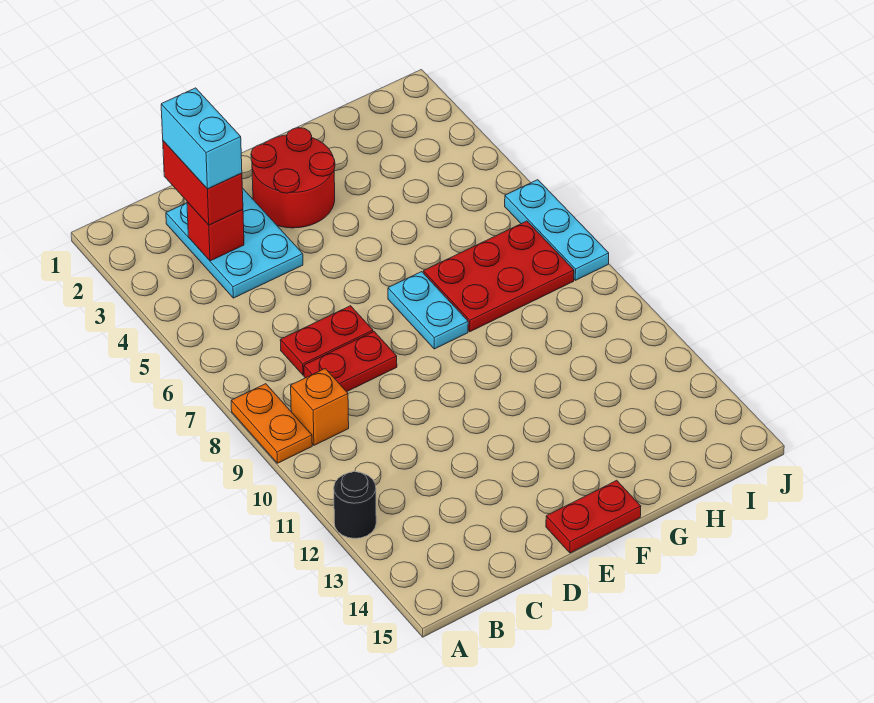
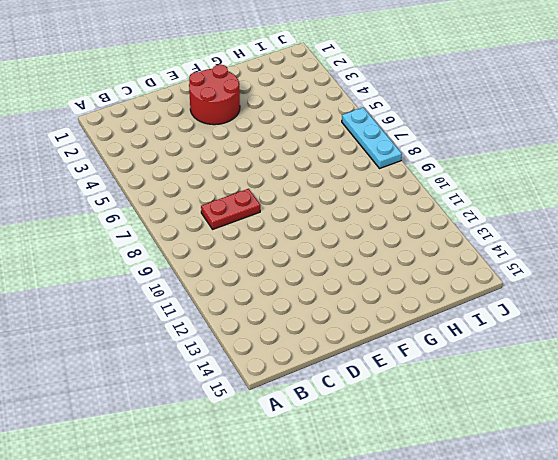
none -> orange plate A8:A9 level 1
none -> black round brick A12 level 1
none -> orange brick B9 level 1

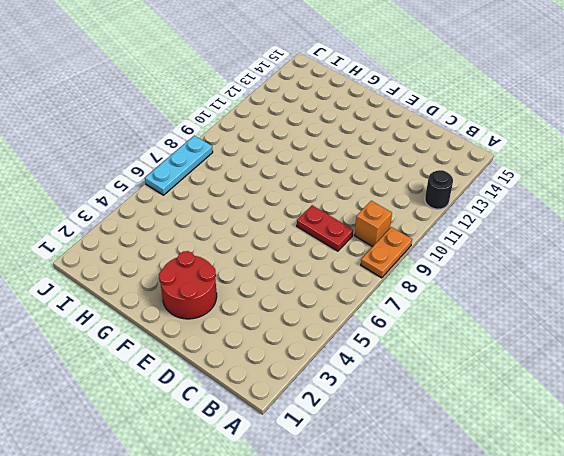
none -> cyan plate C2:D4 level 1
none -> red plate C7:D7 level 1
none -> red plate E15:F15 level 1

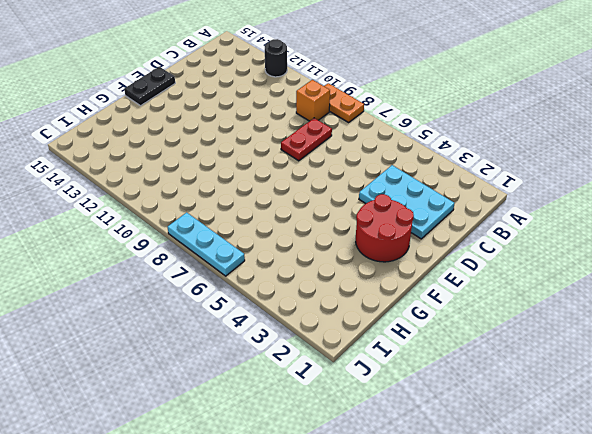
black plate E15:F15 level 1 -> red plate E15:F15 level 1
none -> red plate C7:D7 level 1
none -> cyan plate F7:F8 level 1
none -> red plate G7:I8 level 1

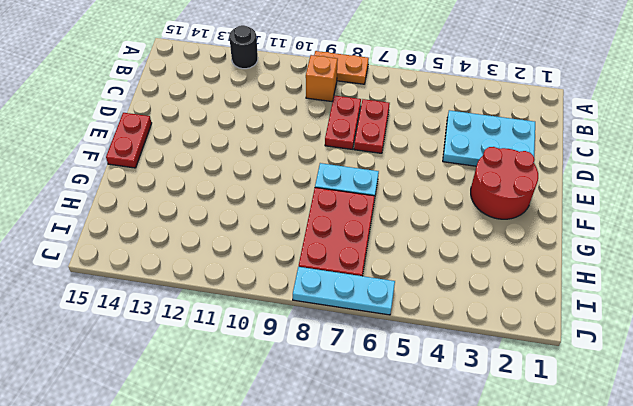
none -> red brick C3 level 2
none -> red brick C2:C3 level 3
none -> cyan brick C2:C3 level 4

